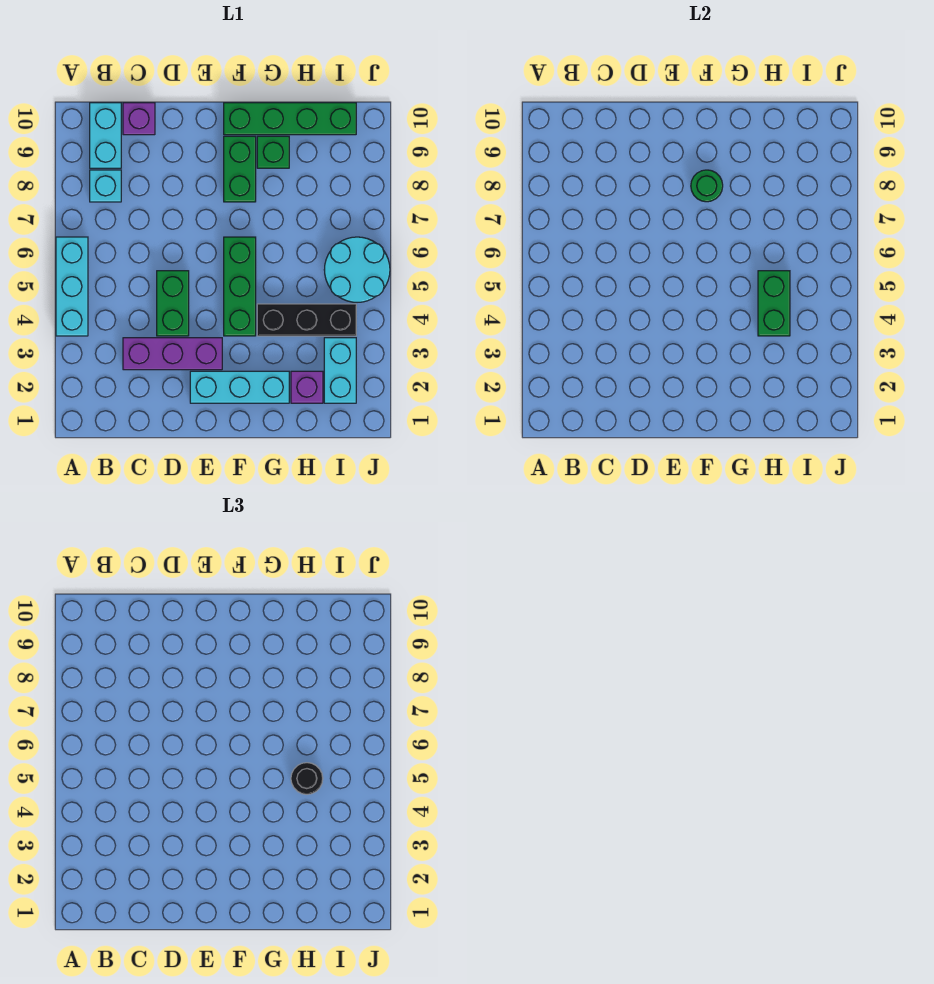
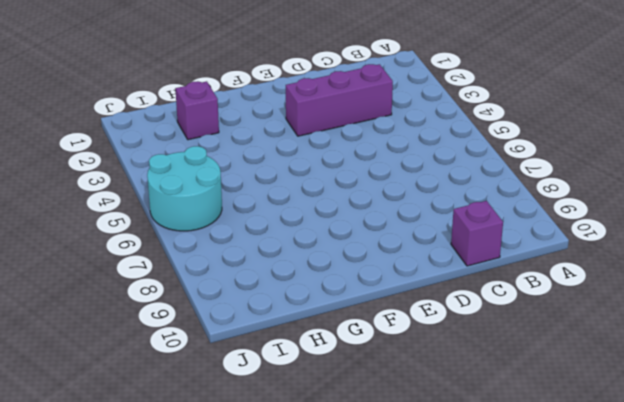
none -> cyan brick A4:A6 level 1
none -> cyan brick B8 level 1
none -> cyan brick B9:B10 level 1

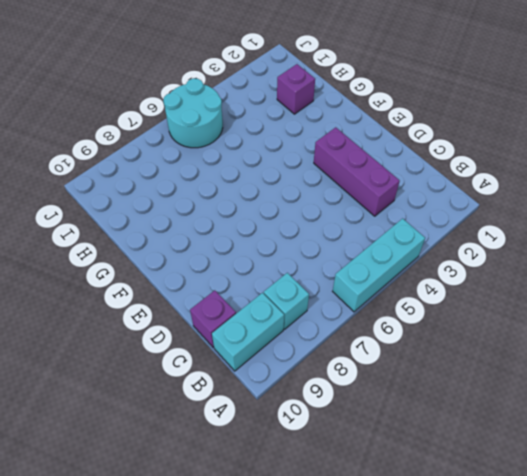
none -> green brick D4:D5 level 1
none -> cyan brick E2:G2 level 1
none -> green brick F4:F6 level 1

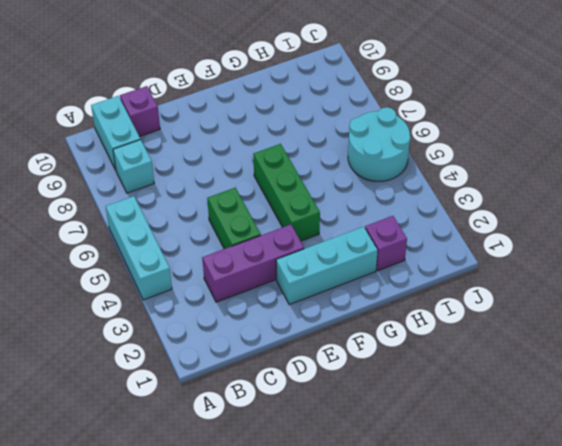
none -> green brick F8:F9 level 1
none -> green brick F10:I10 level 1
none -> black brick G4:I4 level 1

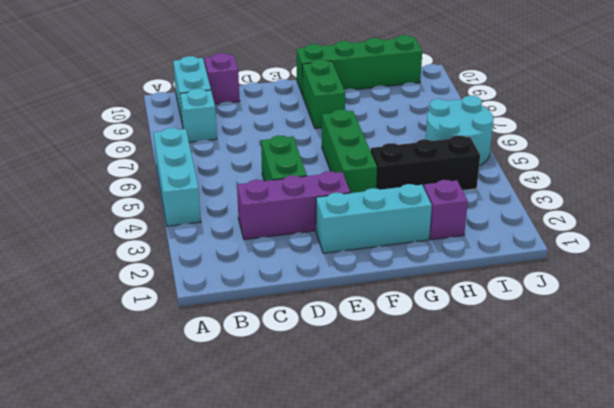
none -> green brick G9 level 1
none -> cyan brick I2:I3 level 1
none -> green round brick F8 level 2

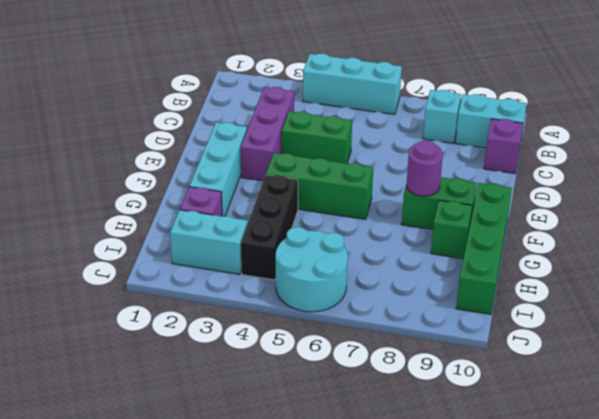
purple round brick F8 level 2 -> green round brick F8 level 2
none -> green brick H4:H5 level 2
none -> black round brick H5 level 3

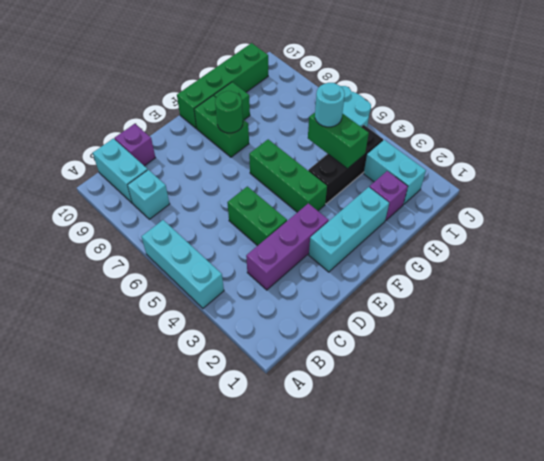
cyan round brick H5 level 3 -> black round brick H5 level 3

